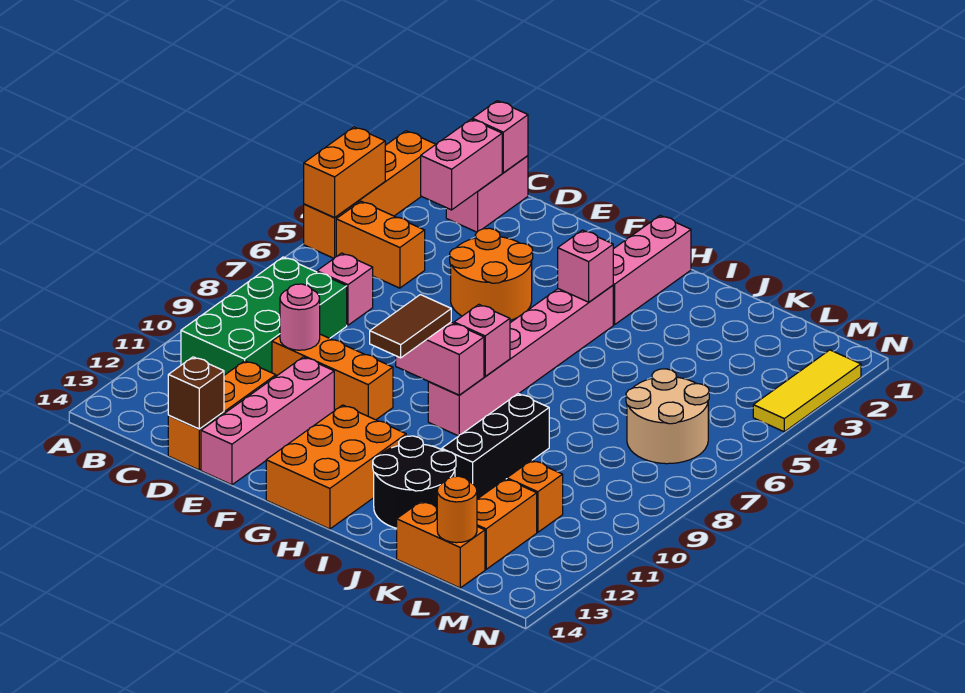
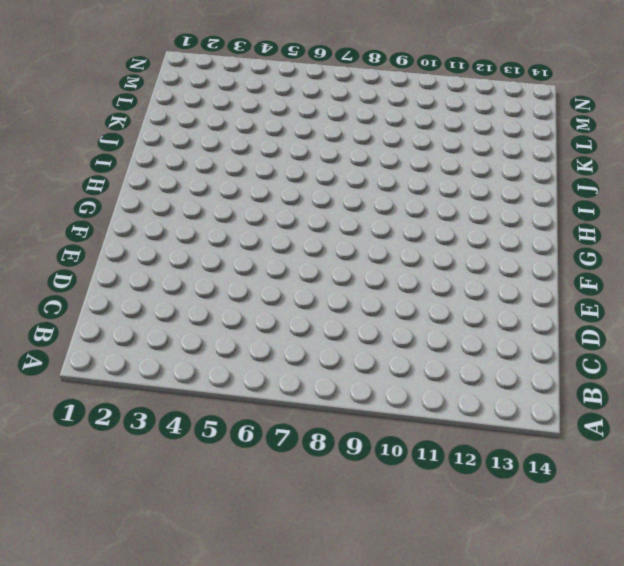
none -> orange brick A2:A5 level 1
none -> orange brick B5:C5 level 1
none -> green brick B8:C11 level 1

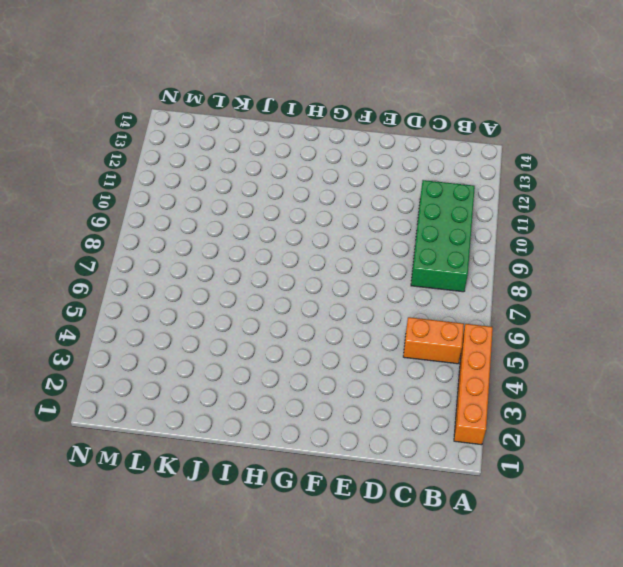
none -> pink brick C1:C2 level 1
none -> pink brick C7 level 1
none -> orange brick D10:F10 level 1

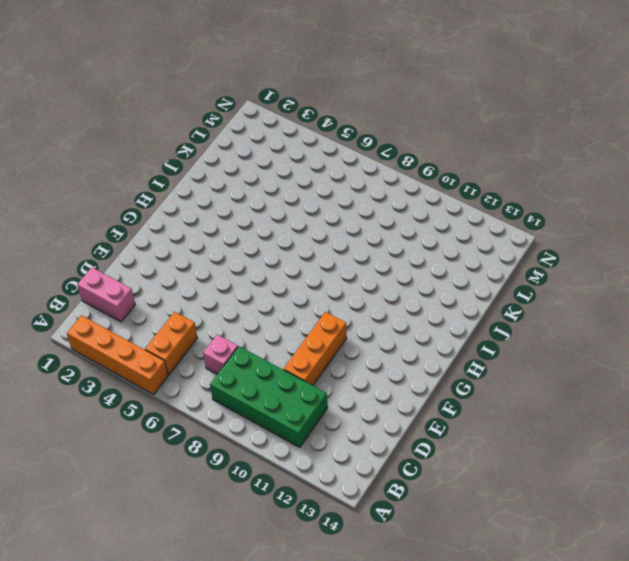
none -> orange brick D12:D14 level 1
none -> orange round brick E4:F5 level 1
none -> pink brick E11:E14 level 1

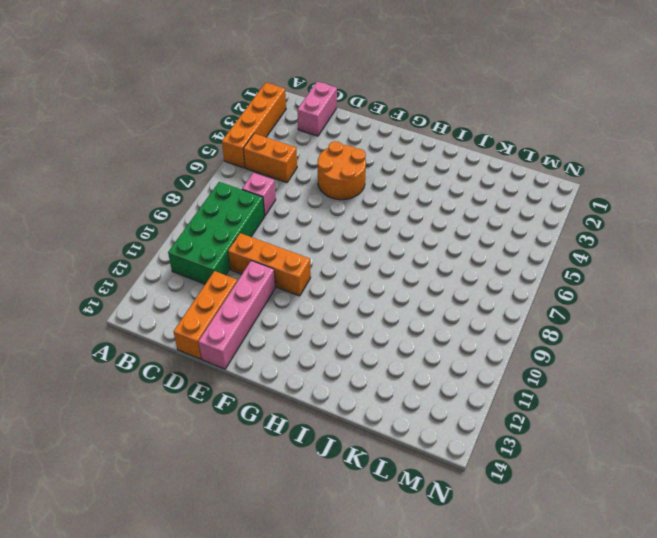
none -> orange brick G12:H14 level 1
none -> pink brick H1:H3 level 1
none -> pink brick H4:H9 level 1

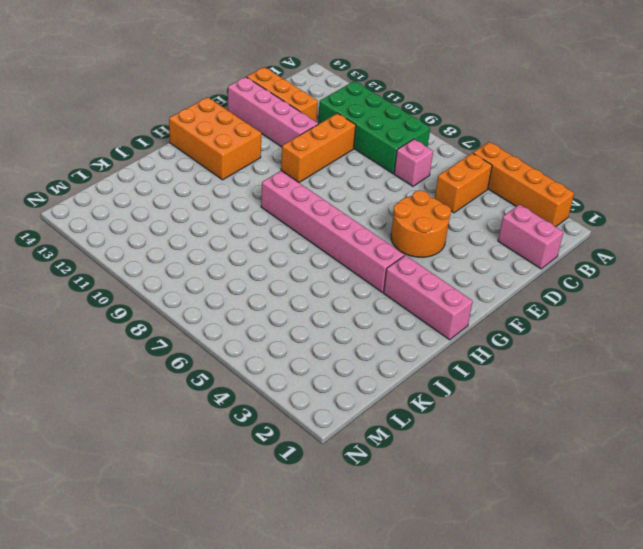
none -> black round brick I12:J13 level 1
none -> black brick J9:J11 level 1
none -> orange brick K14:L14 level 1

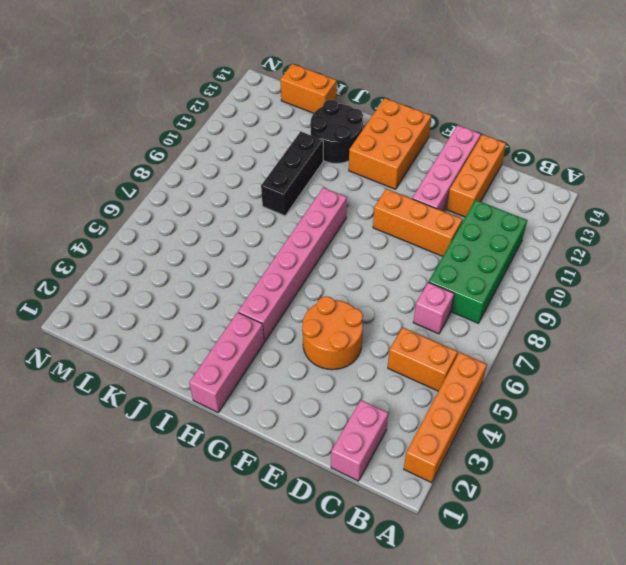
none -> tan round brick L6:M7 level 1
none -> orange brick L11 level 1
none -> orange brick L12:L13 level 1

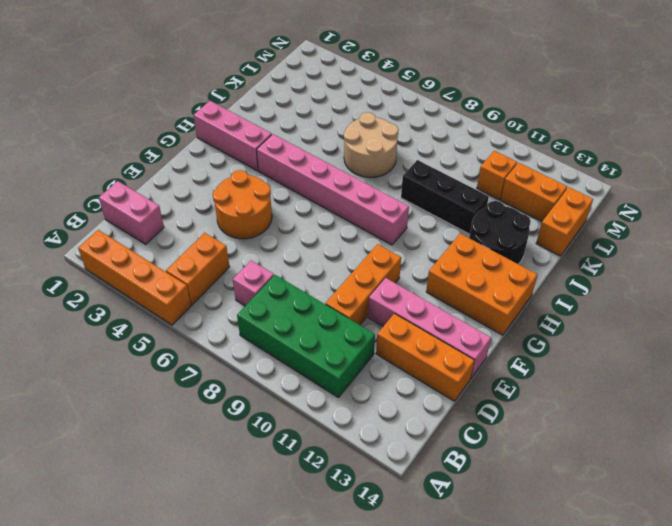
tan round brick J6:K7 level 1 -> tan round brick L6:M7 level 1
none -> yellow tile N2:N4 level 1
none -> orange brick A4:A5 level 2
none -> pink brick C1 level 2

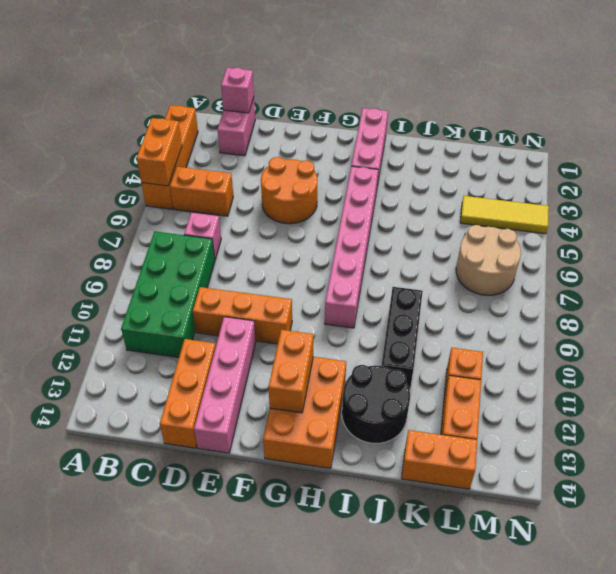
orange brick G12:G13 level 2 -> none
yellow tile L4:N4 level 1 -> yellow tile N2:N4 level 1
none -> pink brick C2:C3 level 2
none -> pink round brick D10 level 2
none -> brown brick D14 level 2

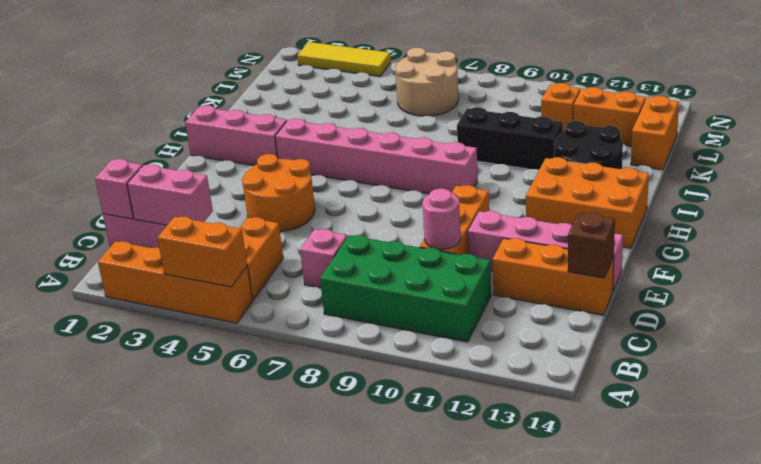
none -> pink brick G9:H9 level 2
none -> pink brick H4 level 2
none -> pink brick H8 level 2

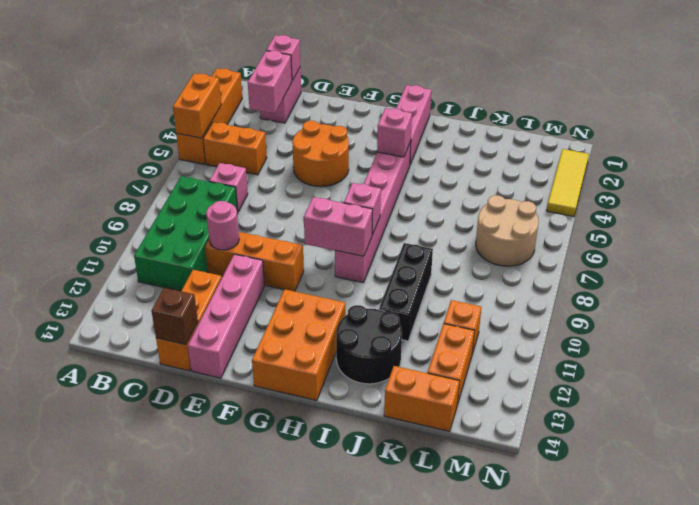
none -> orange round brick L14 level 2
none -> brown tile G9:G10 level 3

